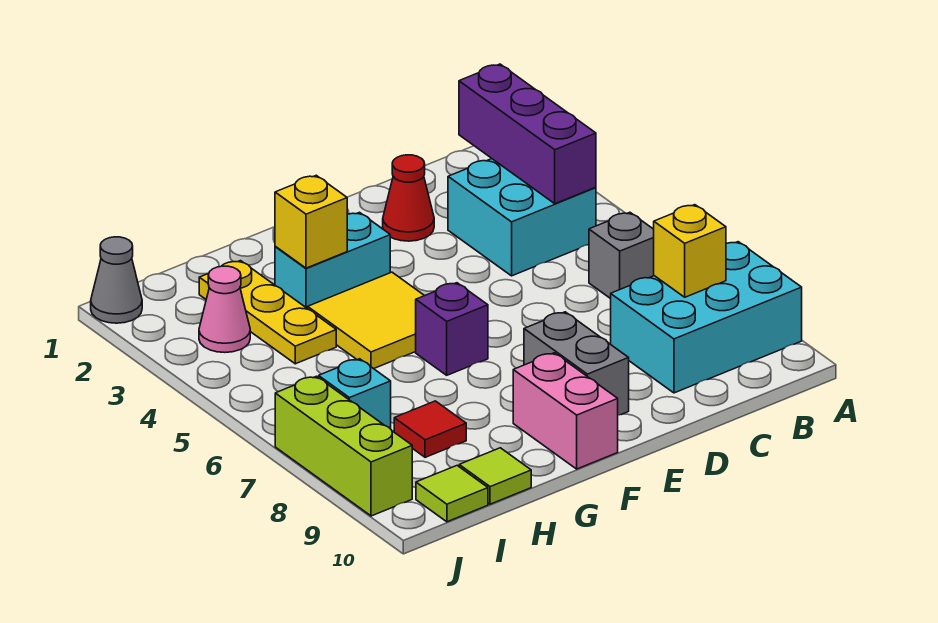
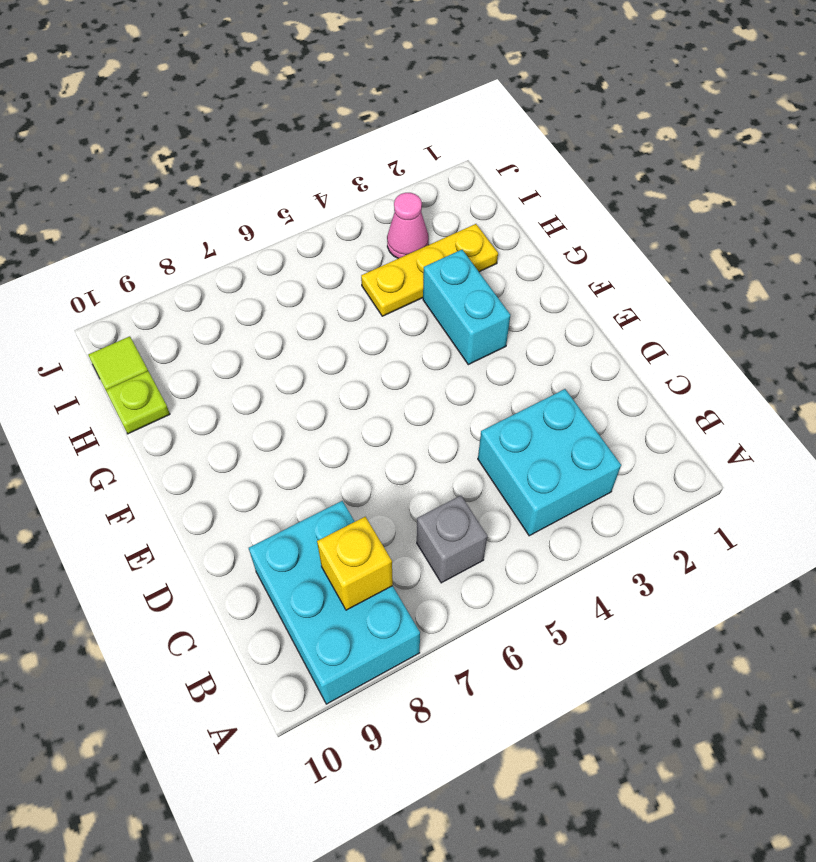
lime plate H10 level 1 -> lime tile H10 level 1
none -> red cone D2 level 1
none -> grey brick E8:E9 level 1
none -> yellow tile F4:G5 level 1

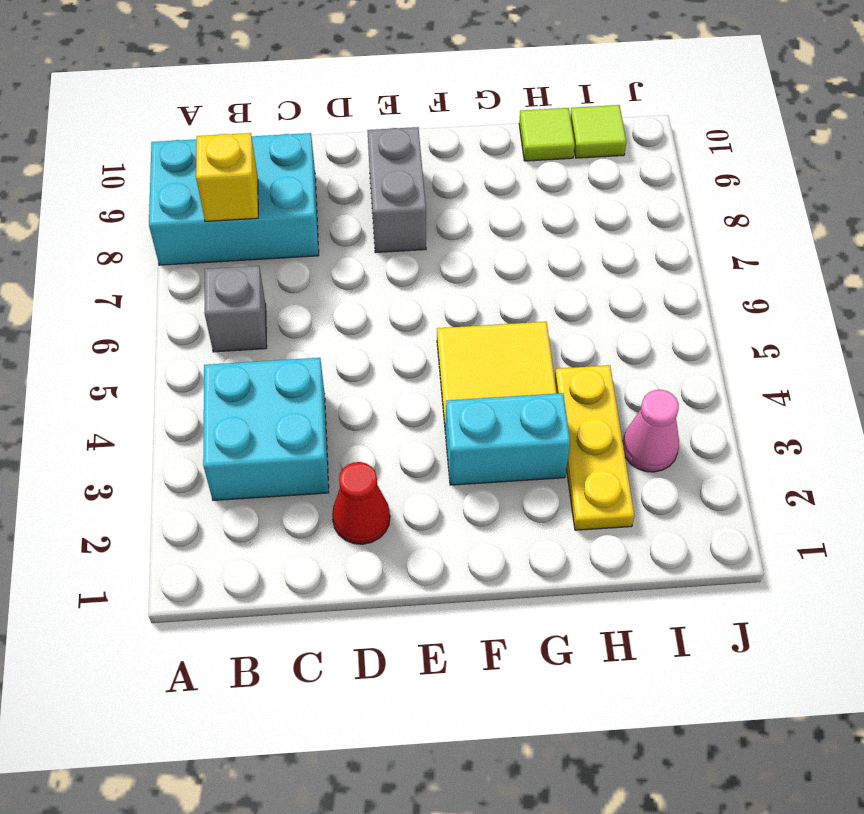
none -> purple brick F6 level 1
none -> pink brick F9:F10 level 1
none -> red tile H8 level 1

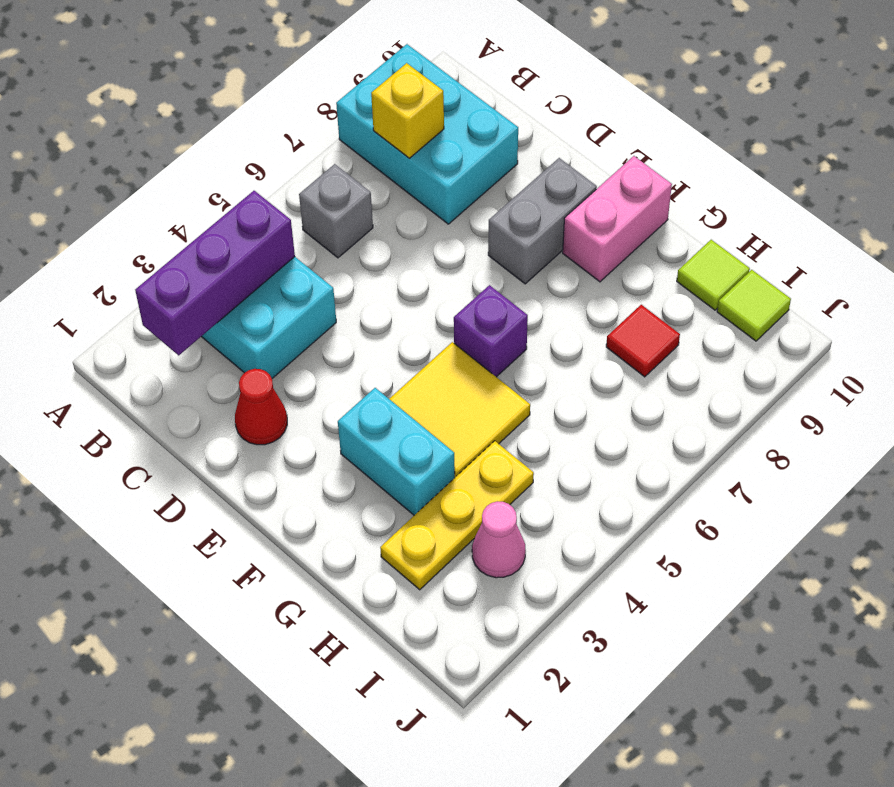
none -> cyan brick I7 level 1
none -> grey cone J1 level 1
none -> lime brick J7:J9 level 1

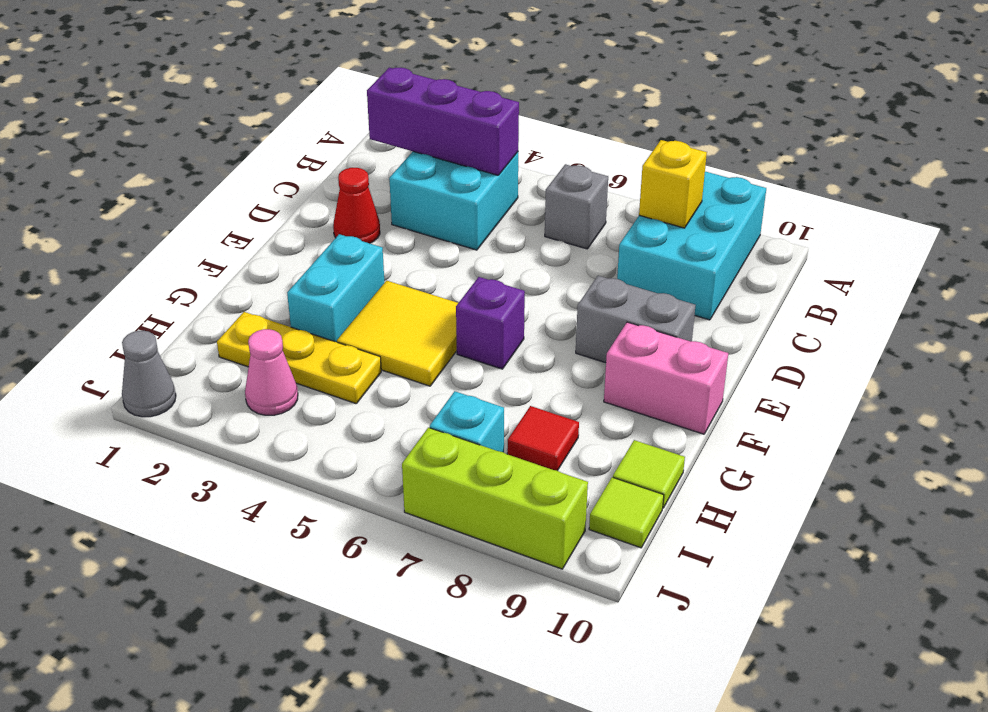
none -> yellow brick G3 level 2

